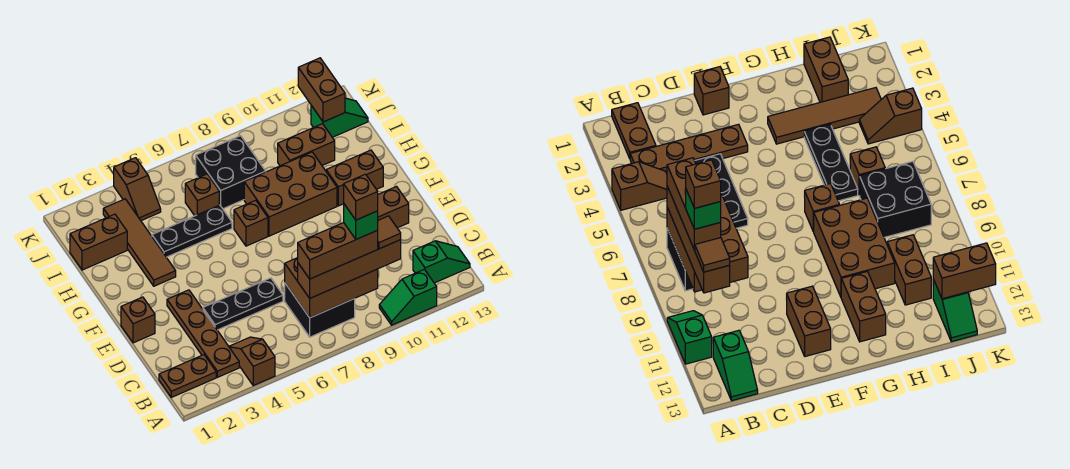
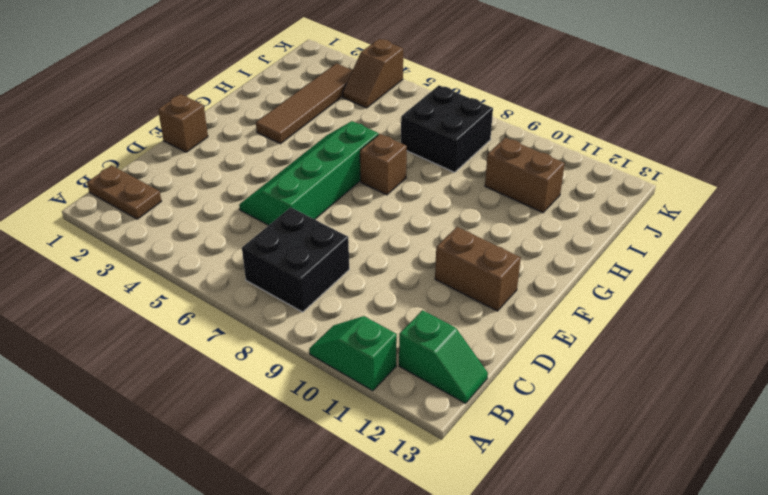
green slope D5:G6 level 1 top 6 -> black plate D4:D6 level 1
none -> brown slope A4:B4 level 1 top A
none -> brown plate B3:E3 level 1
none -> brown brick G8:H10 level 1

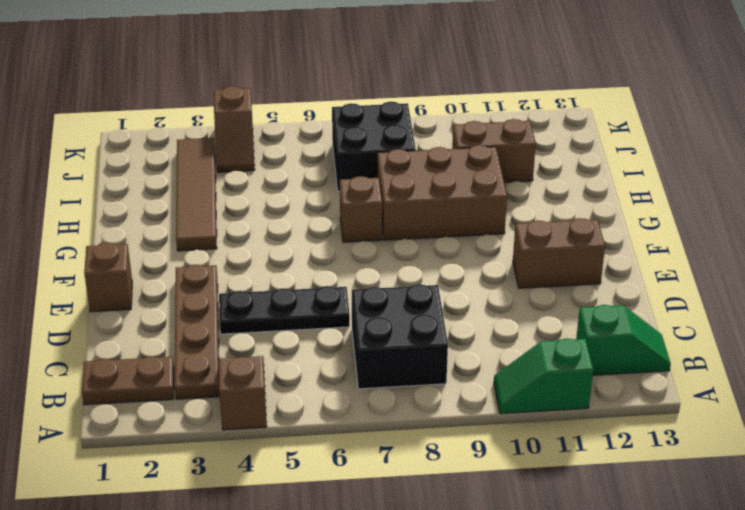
none -> brown brick G11:G12 level 1
none -> black plate H4:H6 level 1
none -> brown brick I1:I2 level 1

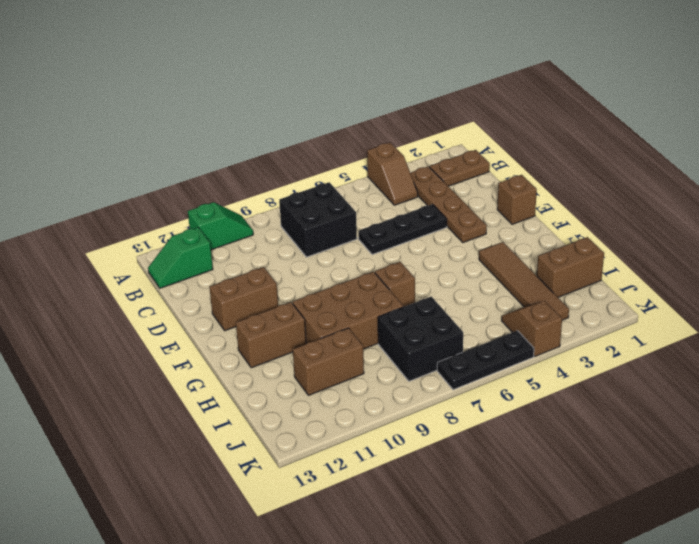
black plate K5:K7 level 1 -> black plate H4:H6 level 1
none -> brown brick I6 level 1
none -> green slope J12:J13 level 1 top 12
none -> brown brick B7:C9 level 2

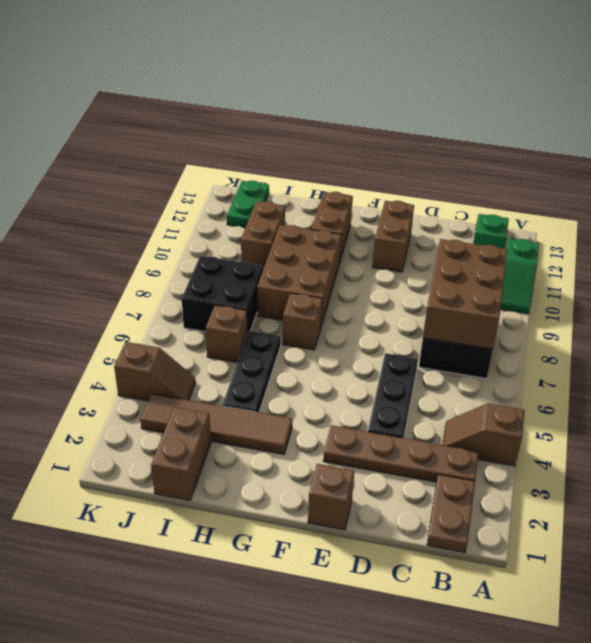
green plate J12:J13 level 1 -> green slope J12:J13 level 1 top 12
none -> brown brick J12:K12 level 2
none -> brown brick B7:B10 level 3
none -> brown brick B7:B9 level 4

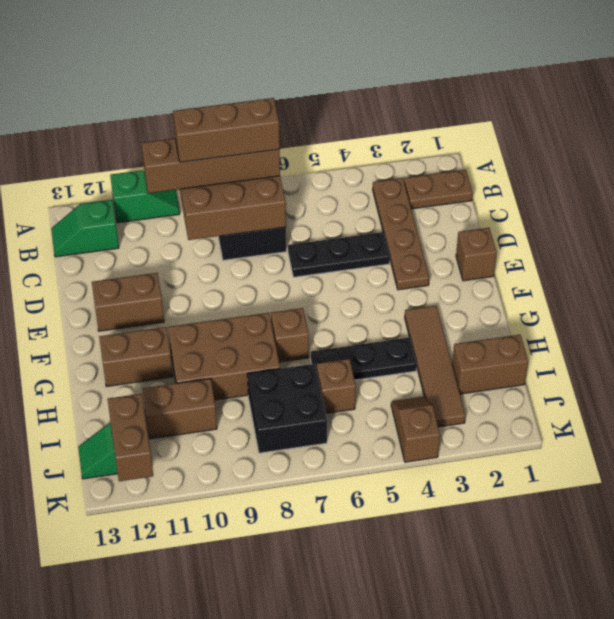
none -> brown slope A4:B4 level 1 top A
none -> brown tile B10 level 4
none -> green brick B9 level 5

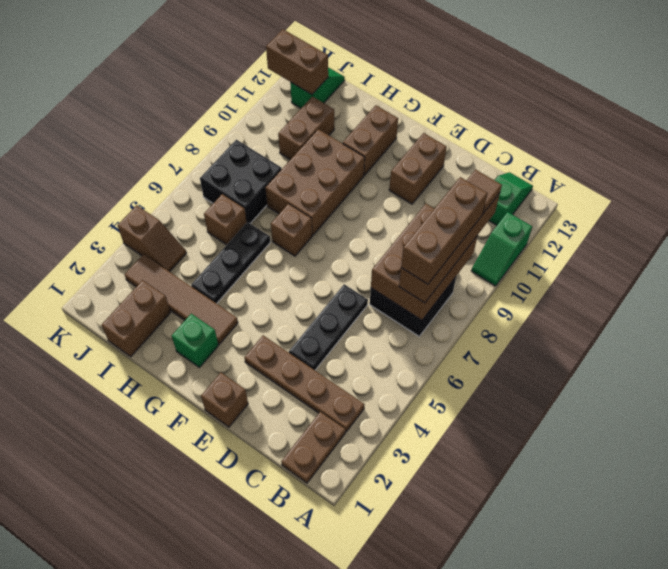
green brick G2 level 1 -> green brick B9 level 5
none -> brown slope A4:B4 level 1 top A
none -> brown brick B9 level 6

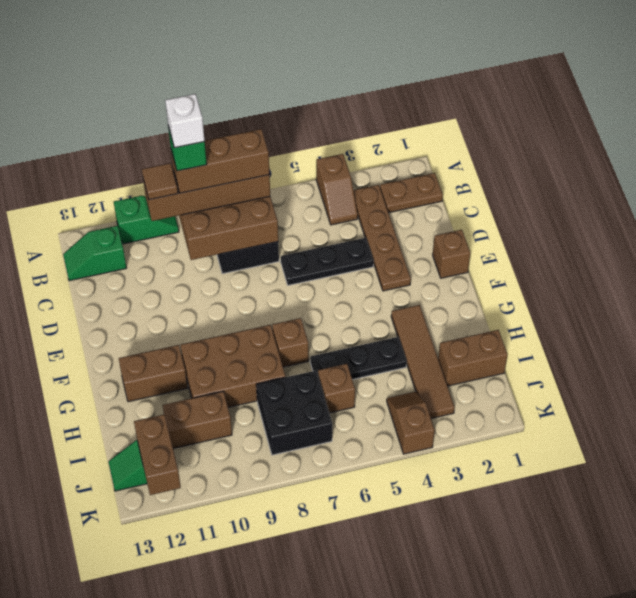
white brick B9 level 6 -> brown brick B9 level 6
none -> brown brick E11:E12 level 1

